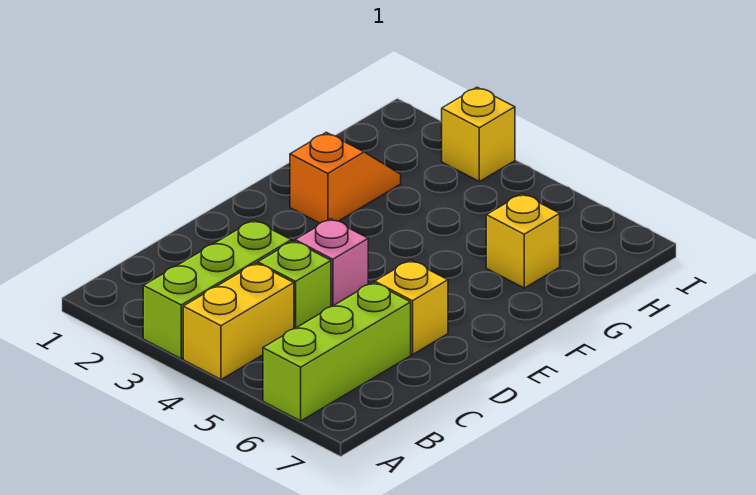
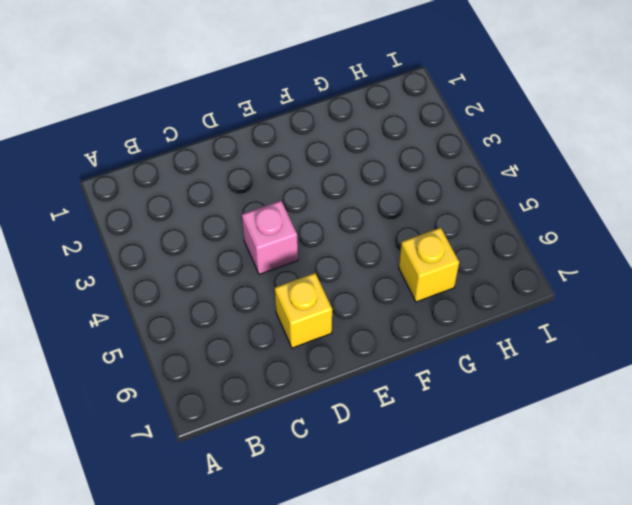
none -> lime brick A3:C3 level 1
none -> yellow brick A4:B4 level 1

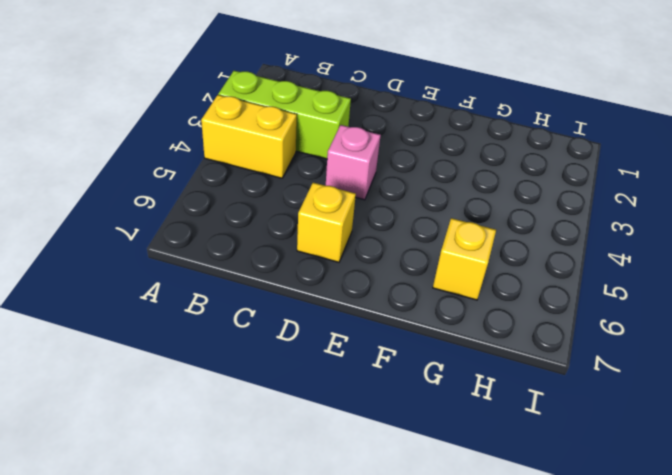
none -> lime brick A6:C6 level 1
none -> lime brick C4 level 1

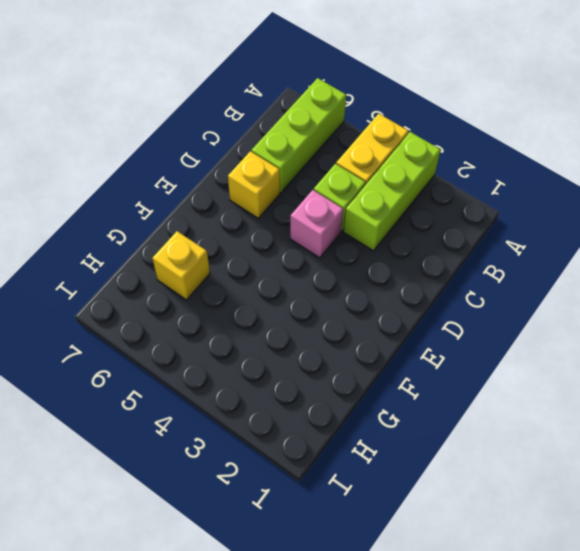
none -> orange slope F2:G2 level 1 top F
none -> yellow brick I3 level 1

